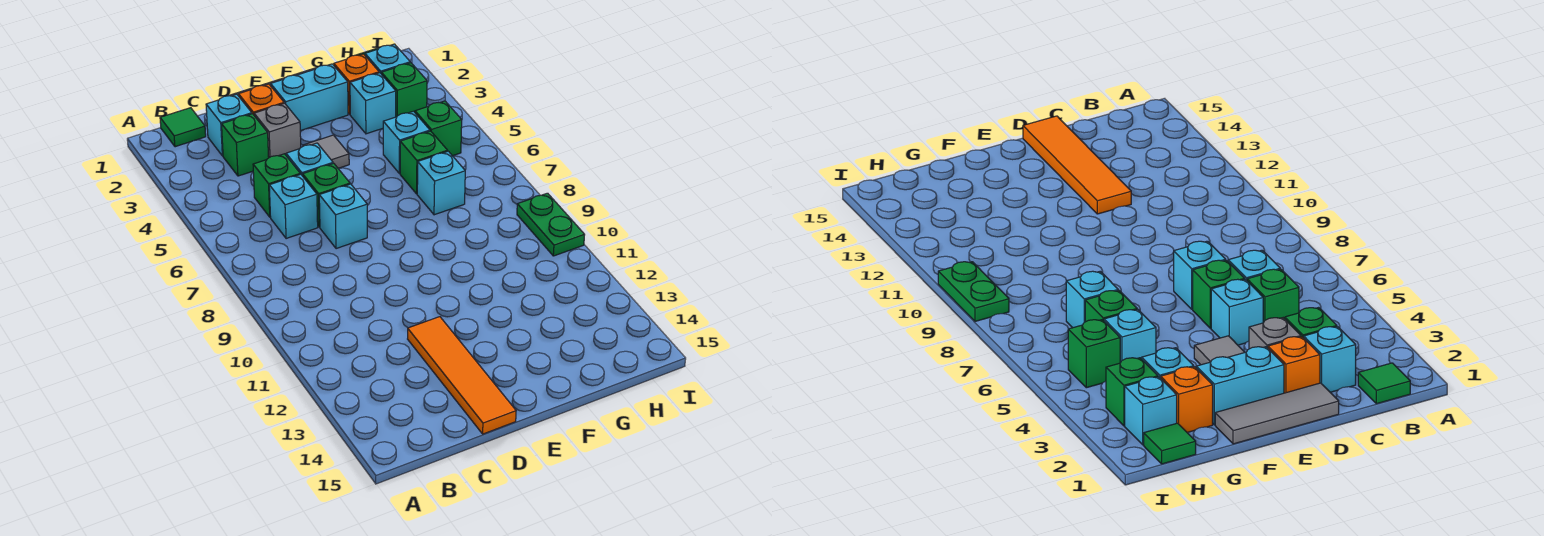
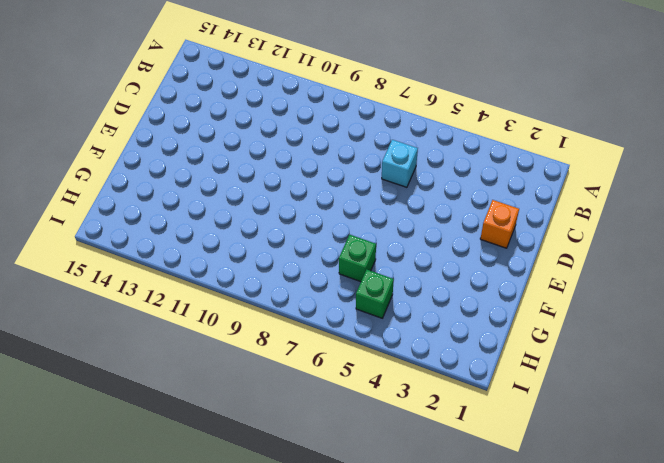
none -> green tile B1 level 1
none -> cyan brick C2 level 1
none -> green brick C3 level 1

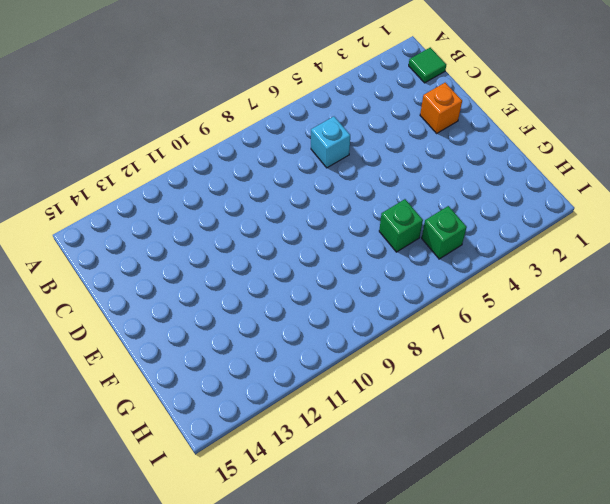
none -> cyan brick C2 level 1
none -> green brick C3 level 1
none -> green brick C5 level 1

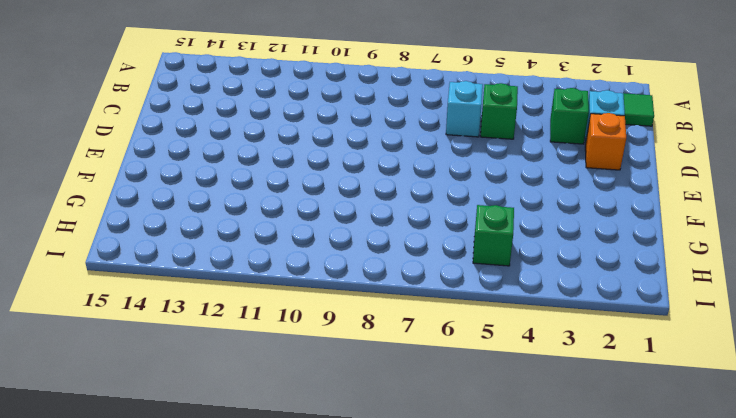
none -> grey tile D1:F1 level 1
none -> grey brick D3 level 1
none -> cyan brick D5 level 1

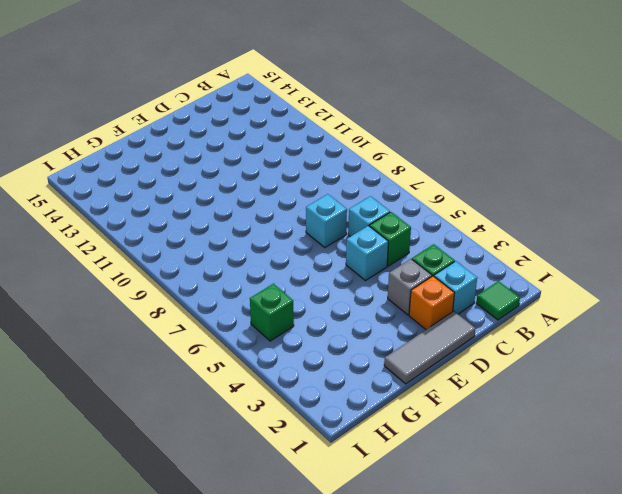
none -> green brick D6 level 1
none -> orange tile D12:D15 level 1
none -> cyan brick E2:F2 level 1

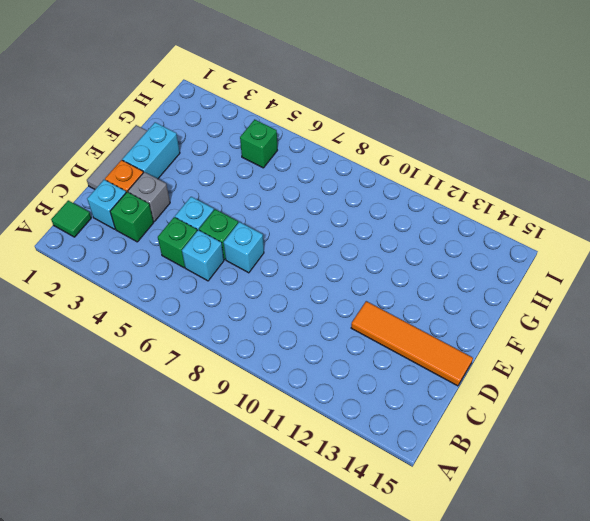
none -> grey tile E4 level 1
none -> orange brick G2 level 1
none -> cyan brick G3 level 1

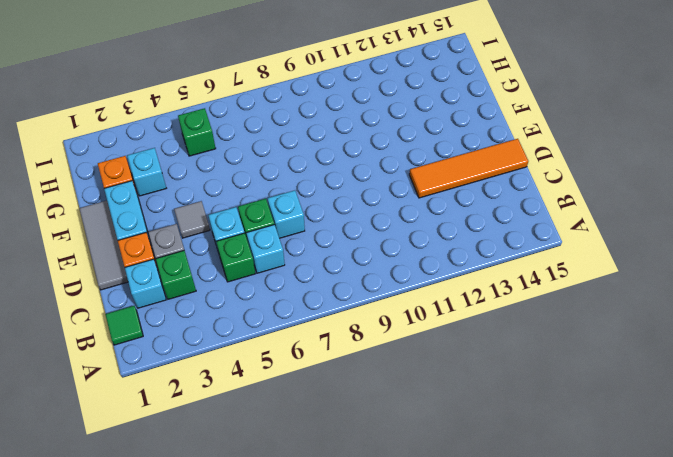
none -> cyan brick G5 level 1
none -> green brick G6 level 1
none -> cyan brick G7 level 1

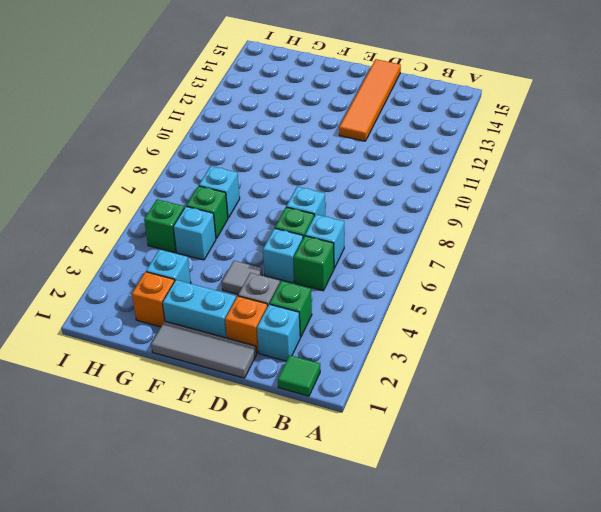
none -> green tile H1 level 1
none -> cyan brick H2 level 1
none -> green brick H3 level 1

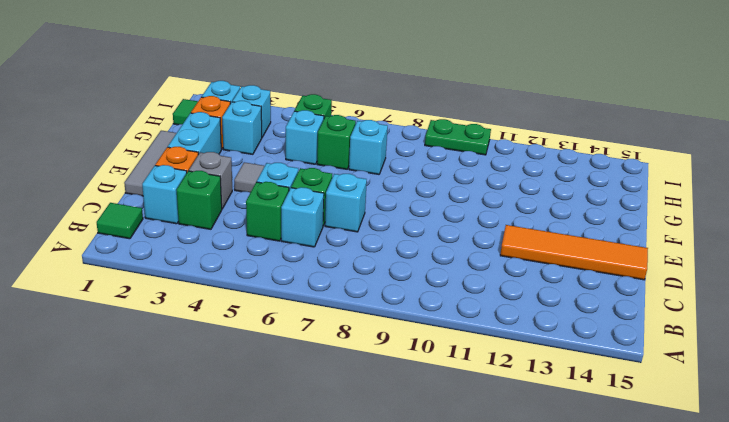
cyan brick H3 level 1 -> green brick H3 level 1

